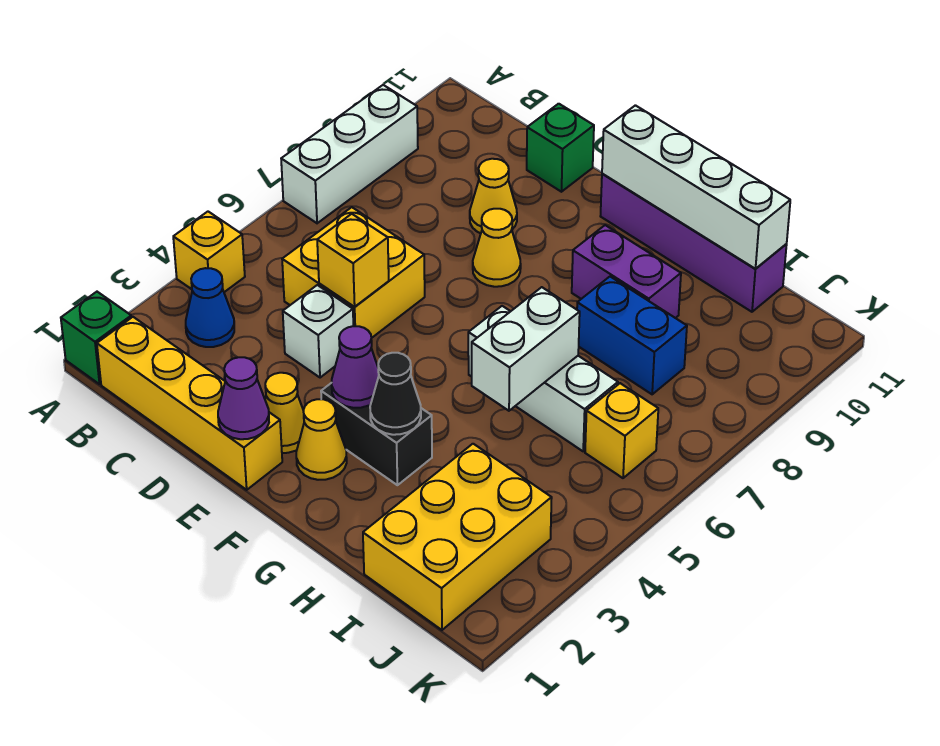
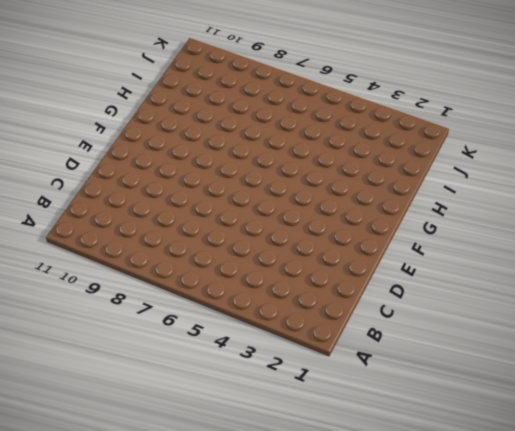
none -> green brick A1 level 1
none -> yellow brick A4 level 1
none -> white brick A7:A9 level 1

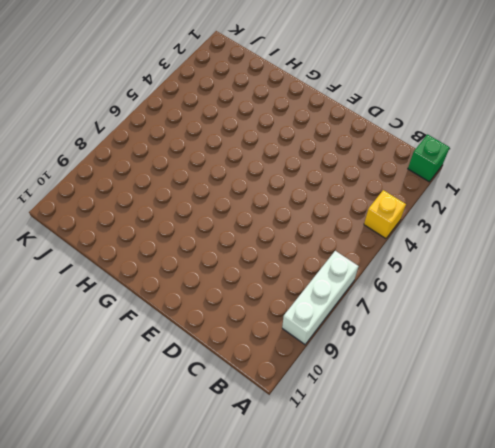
none -> yellow brick B1:E1 level 1
none -> blue cone B3 level 1
none -> yellow brick C5:D6 level 1

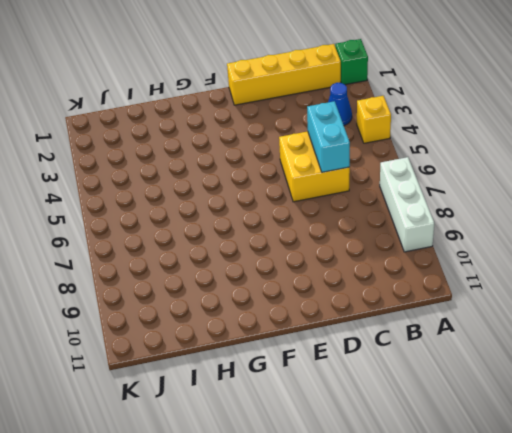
cyan brick C5:C6 level 2 -> none
none -> white brick D4 level 1
none -> yellow cone D9 level 1
none -> green brick D11 level 1

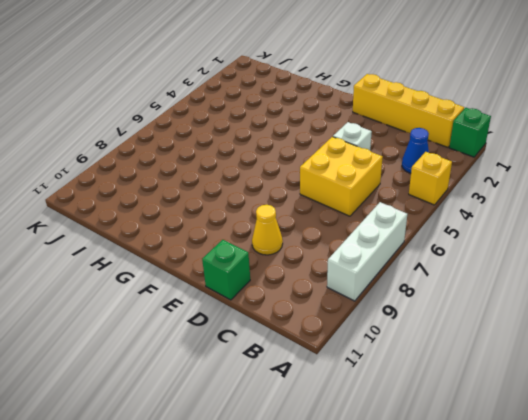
none -> yellow cone E2 level 1
none -> yellow cone E8 level 1
none -> yellow cone F2 level 1

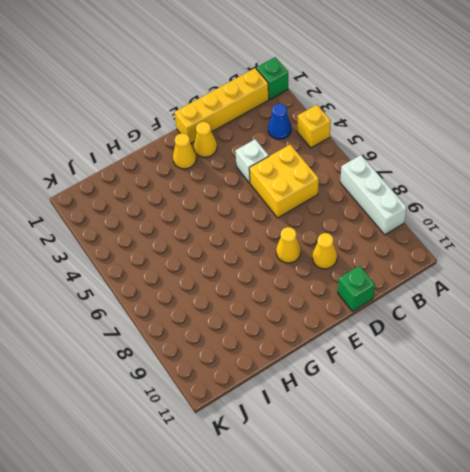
none -> black brick F3:G3 level 1
none -> purple brick F11:I11 level 1
none -> white brick G6:I6 level 1

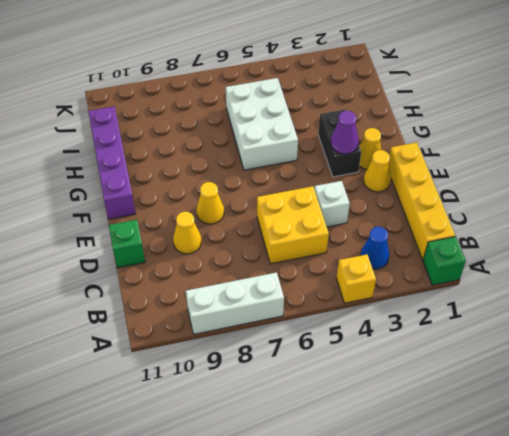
white brick G5:I6 level 1 -> white brick G6:I6 level 1
none -> purple brick G9:H9 level 1
none -> blue brick H8:I8 level 1
none -> yellow brick I1:J3 level 1

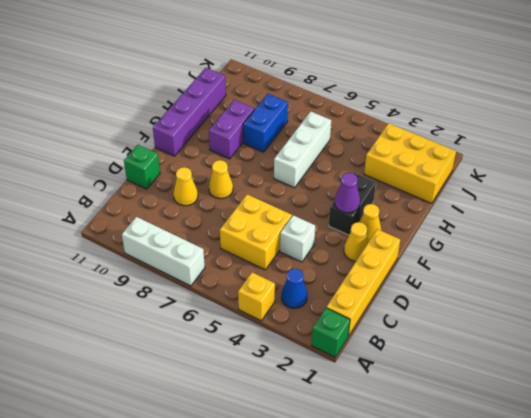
none -> yellow brick J6 level 1
none -> yellow brick D5 level 2
none -> purple cone E1 level 2

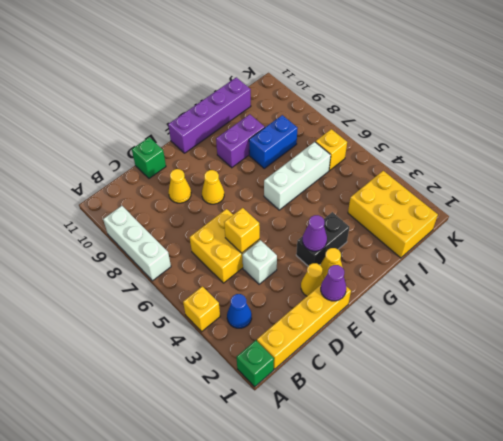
none -> white brick F11:I11 level 2
none -> black cone G3 level 2
none -> white brick H5:H6 level 2

